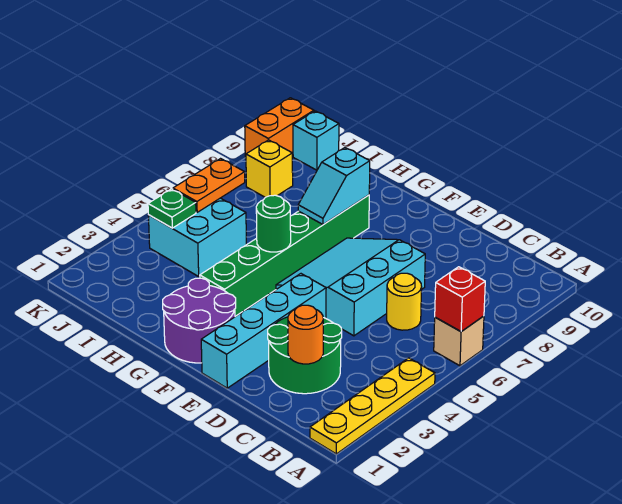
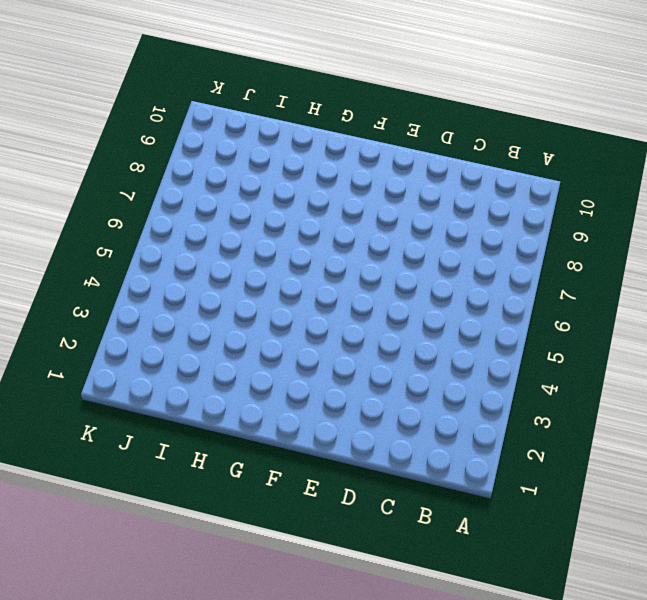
none -> yellow plate A1:A4 level 1
none -> tan brick A6 level 1
none -> green round brick C2:D3 level 1

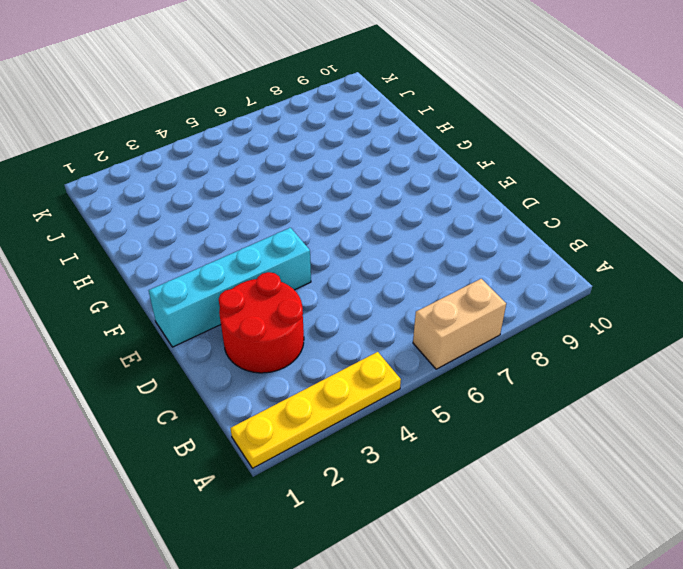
tan brick A6:A7 level 1 -> tan brick A6 level 1
red round brick C2:D3 level 1 -> green round brick C2:D3 level 1
none -> yellow round brick C6 level 1
none -> cyan slope D5:F7 level 1 top D
none -> purple round brick F1:G2 level 1

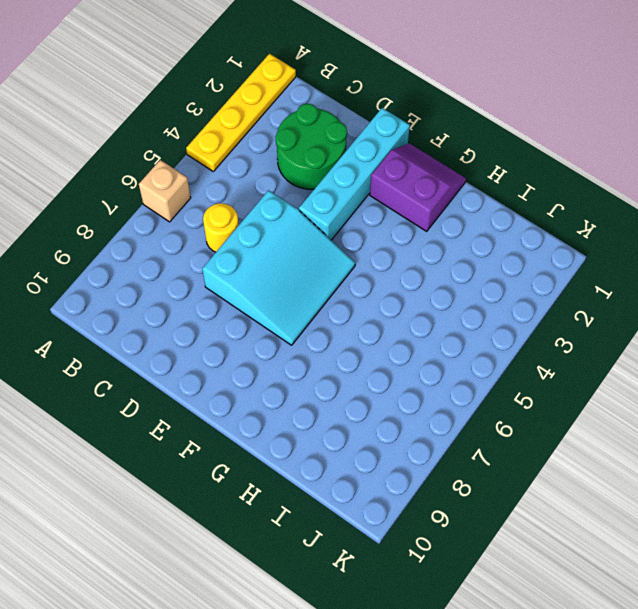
purple slope F1:G2 level 1 top 2 -> purple round brick F1:G2 level 1
none -> green brick G3:G8 level 1
none -> cyan brick I4:J5 level 1
none -> yellow brick J8 level 1

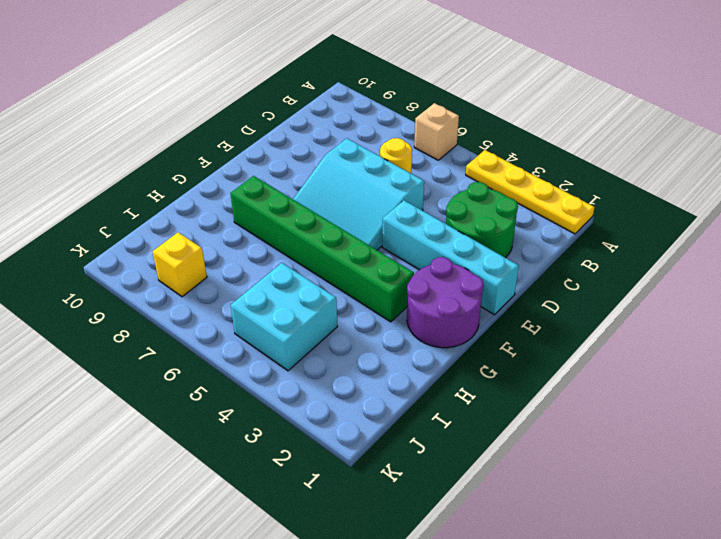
none -> cyan brick J10 level 1
none -> orange brick K9:K10 level 1
none -> red brick A6 level 2

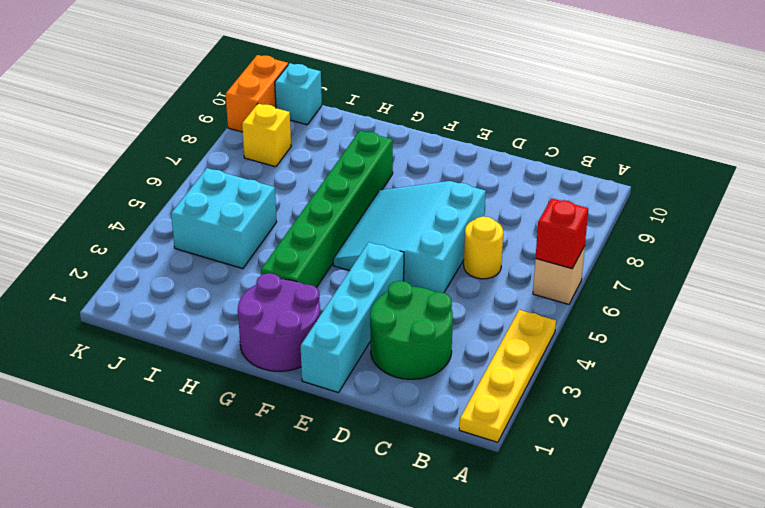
none -> orange round brick C2 level 2
none -> green round brick G5 level 2
none -> cyan slope G7:G8 level 2 top 8

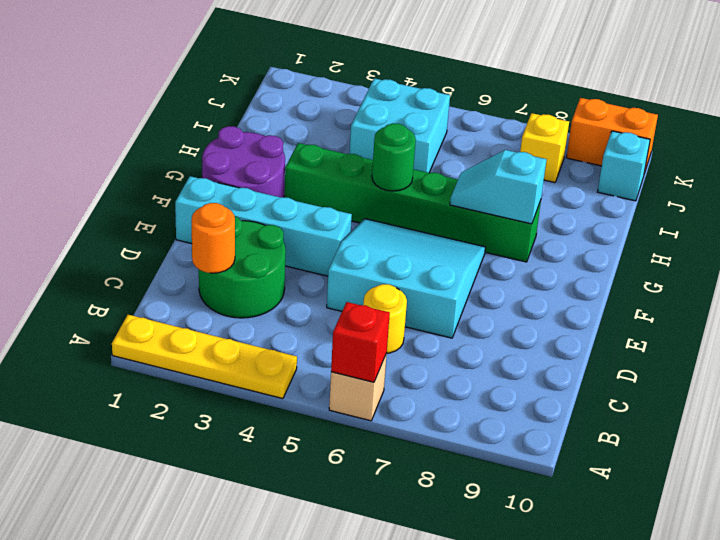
none -> green plate J4 level 2
none -> orange plate J5:J6 level 2

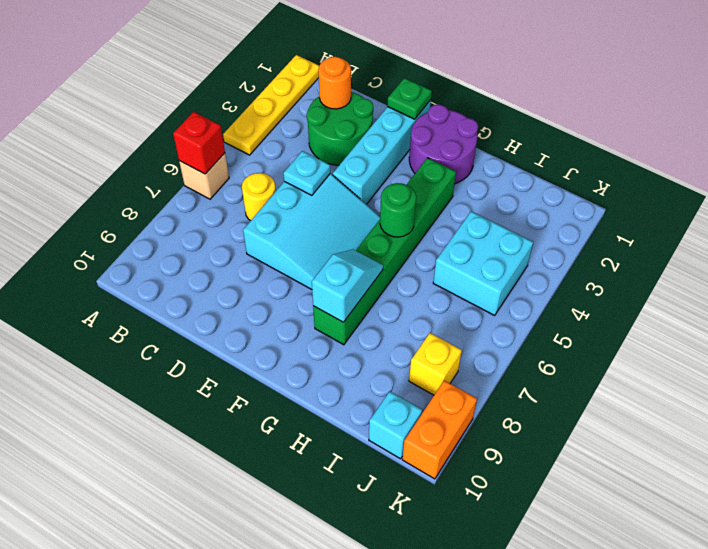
cyan plate D5 level 2 -> none
green plate E1 level 2 -> green plate J4 level 2
none -> orange plate J5:J6 level 2

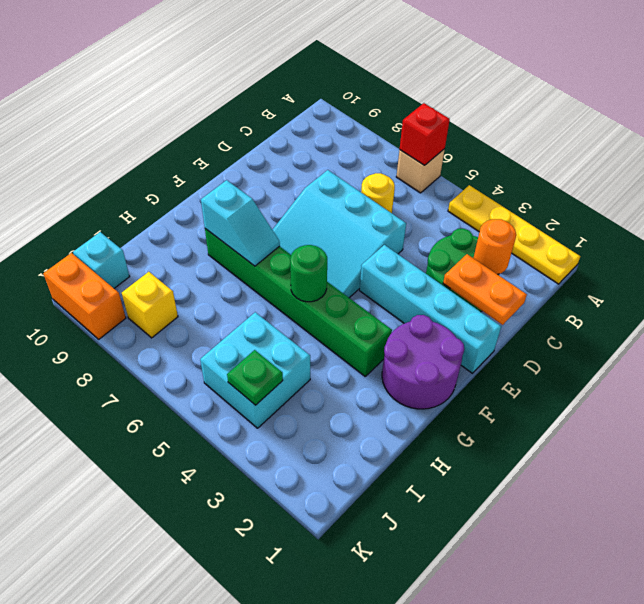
orange plate D1:D2 level 2 -> orange plate J5:J6 level 2

